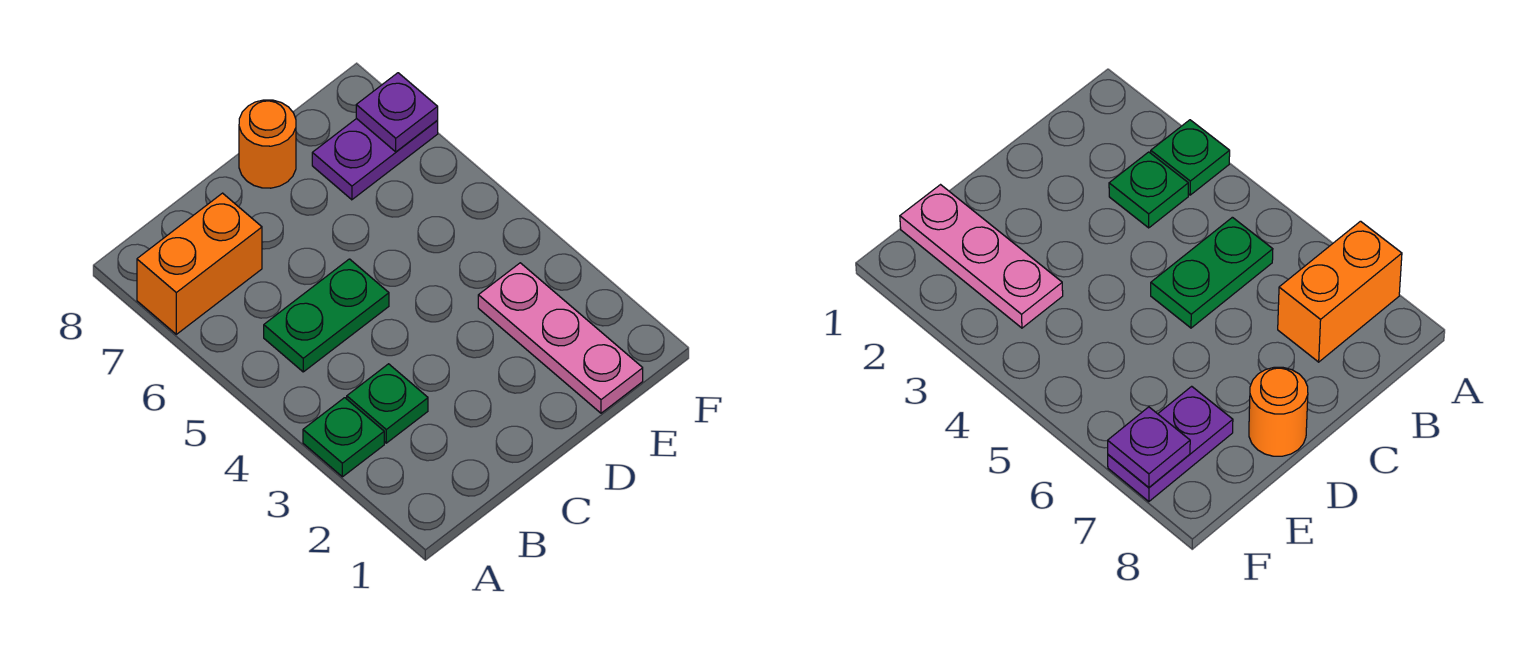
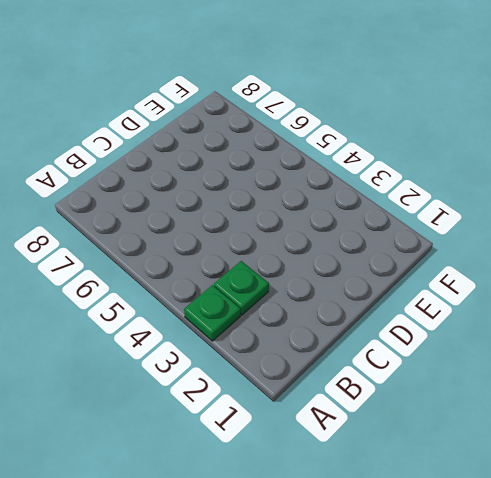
none -> orange brick A7:B7 level 1
none -> green plate B5:C5 level 1

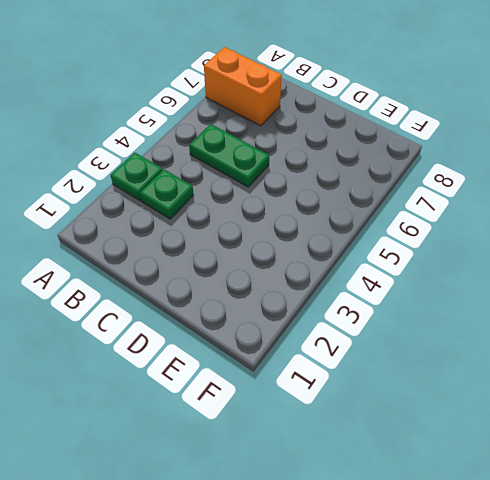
none -> orange round brick D8 level 1
none -> pink plate E1:E3 level 1

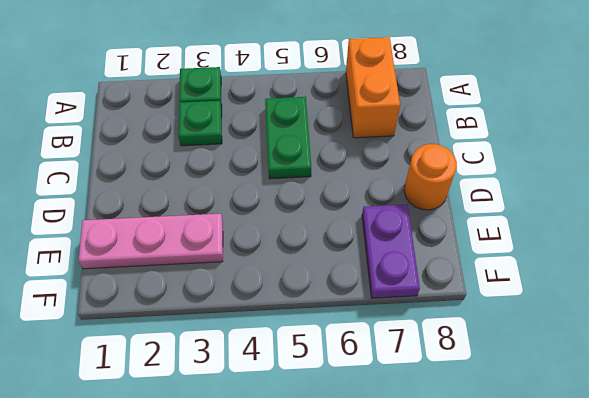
none -> purple plate F7 level 2

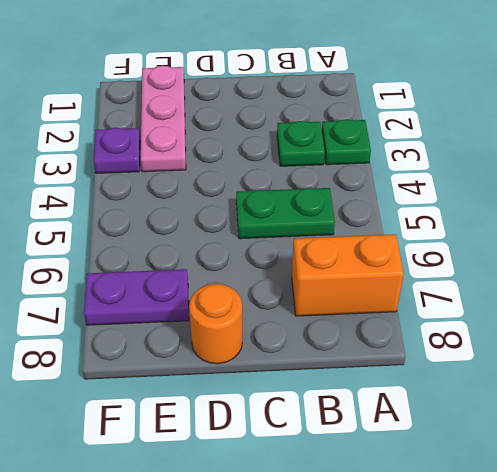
purple plate F3 level 1 -> purple plate F7 level 2

